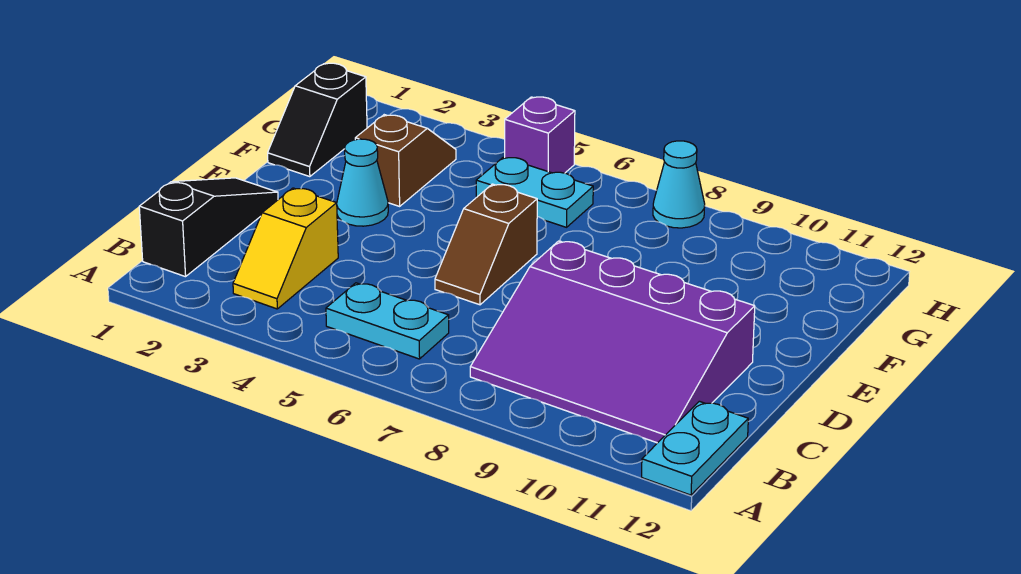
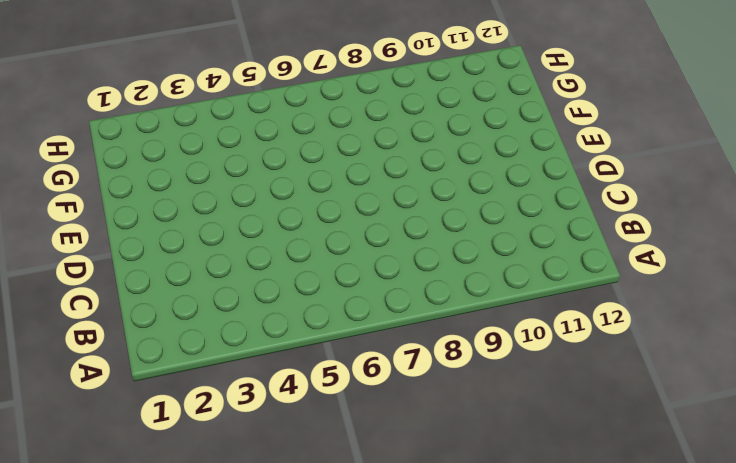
none -> cyan plate A12:B12 level 1
none -> black slope B1:D1 level 1 top B
none -> yellow slope B3:C3 level 1 top C

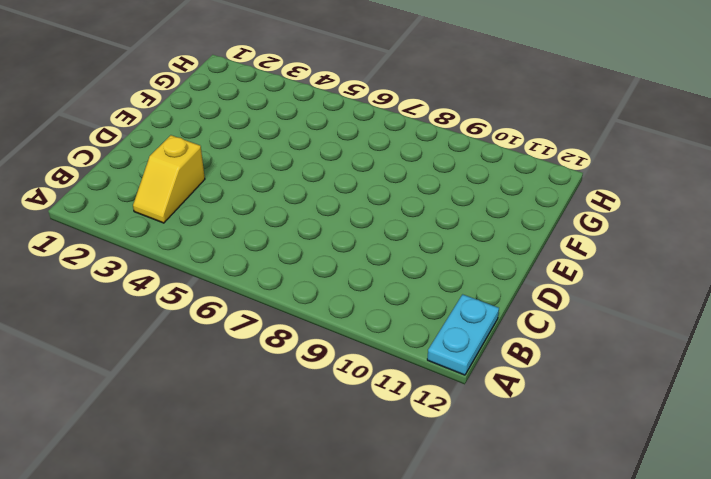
none -> black slope B1:D1 level 1 top B
none -> cyan plate B5:B6 level 1
none -> purple slope B8:D11 level 1 top D

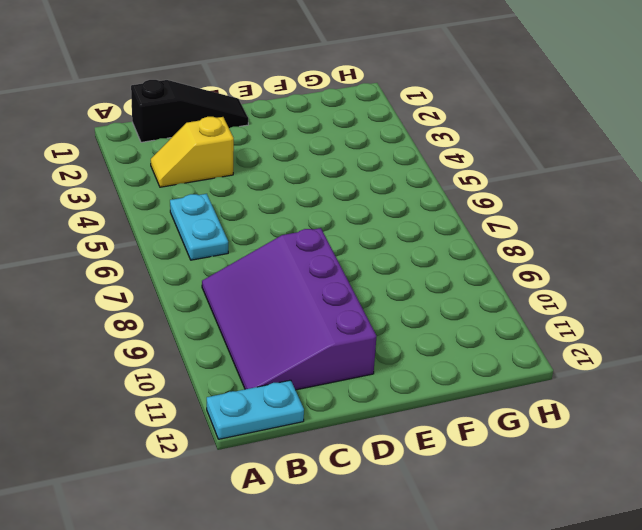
none -> brown slope D6:E6 level 1 top E
none -> cyan cone E3 level 1
none -> black slope F1:G1 level 1 top G

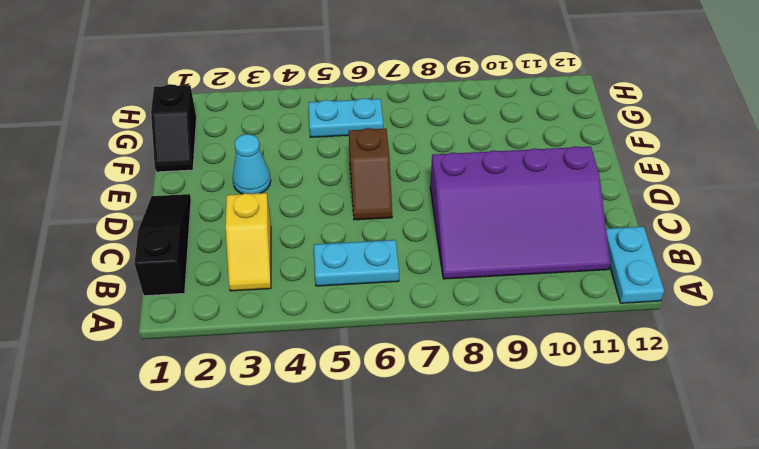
none -> brown slope F3:G3 level 1 top F
none -> purple brick H5 level 1
none -> cyan cone H8 level 1

